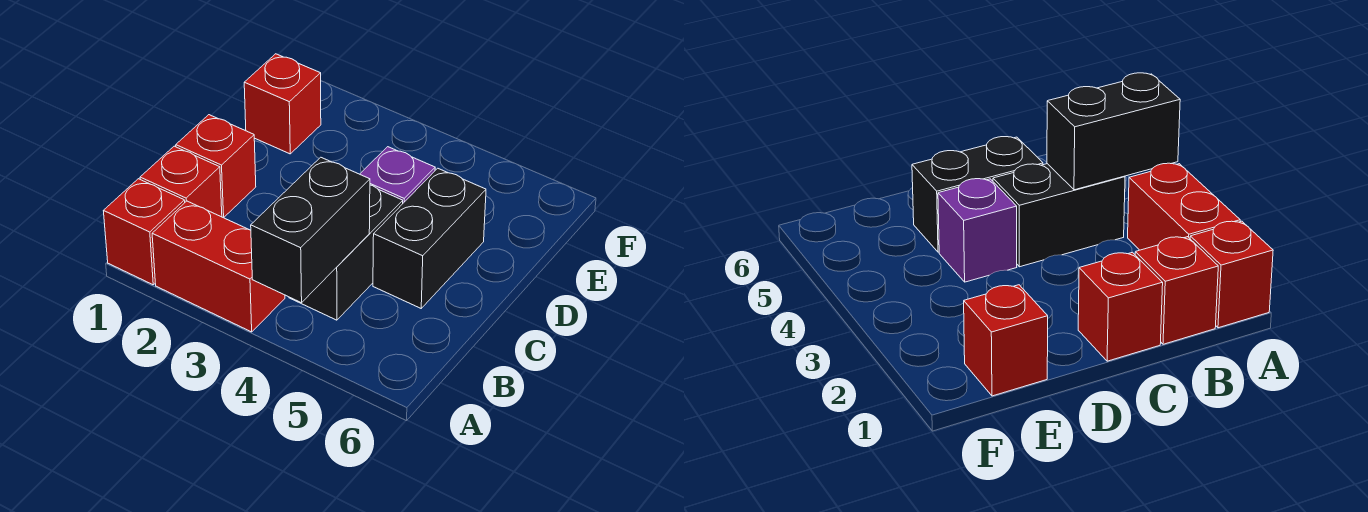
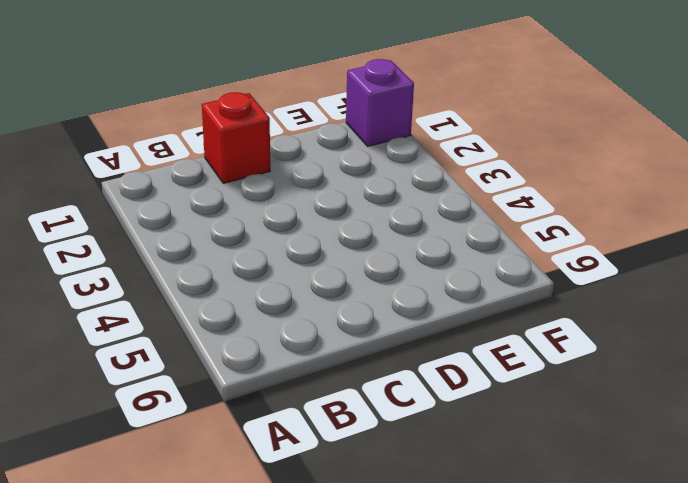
purple brick F1 level 1 -> purple brick D4 level 1
none -> red brick A1 level 1
none -> red brick A2:A3 level 1

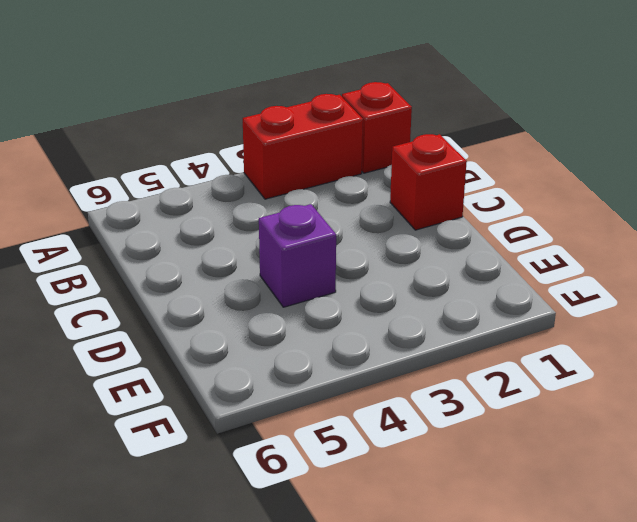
none -> red brick B1 level 1
none -> black brick B4:C4 level 1

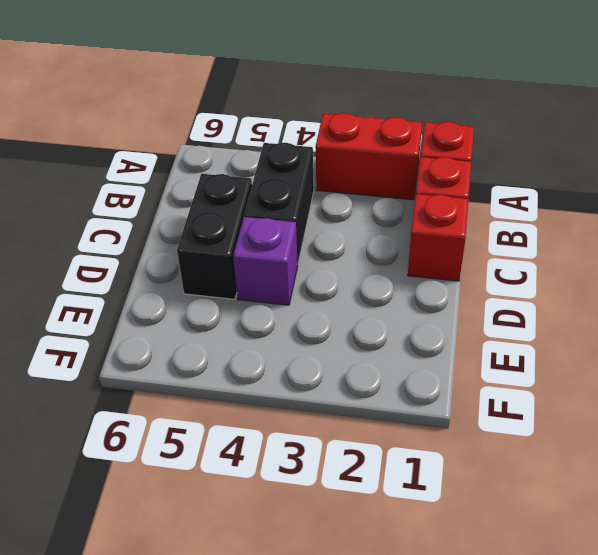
none -> red brick E1 level 1
none -> black brick A4:B4 level 2

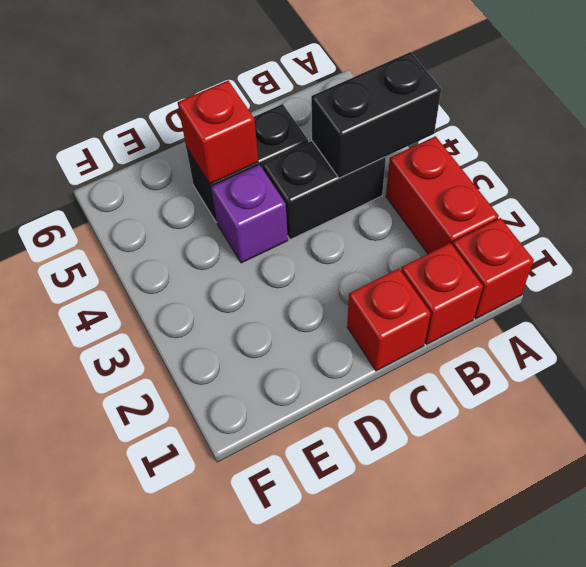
red brick D5 level 2 -> red brick E1 level 1

